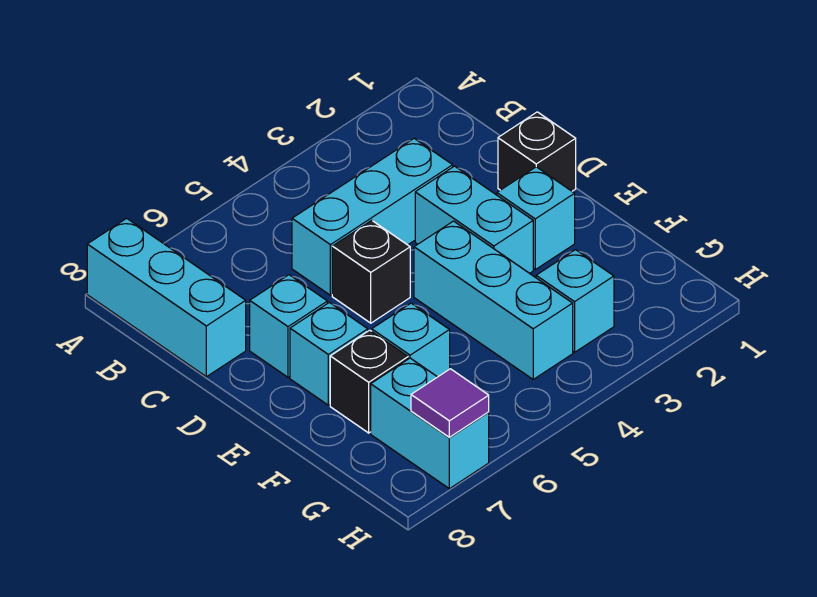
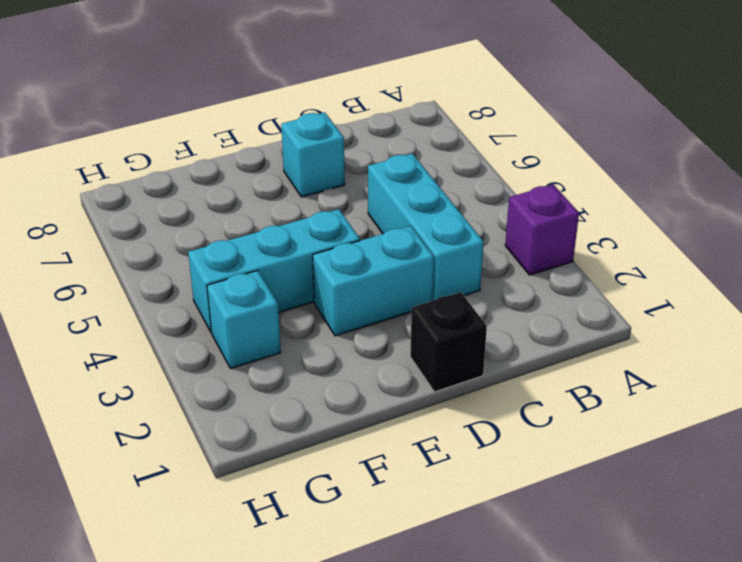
purple brick A3 level 1 -> none
none -> cyan brick A8:C8 level 1
none -> black brick D5 level 1
none -> cyan brick E2 level 1

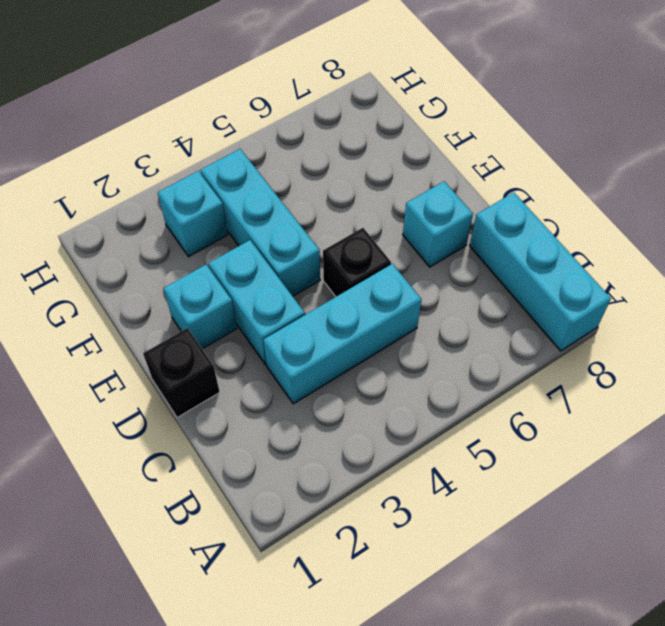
none -> cyan brick E7 level 1
none -> cyan brick F6 level 1
none -> black brick F7 level 1

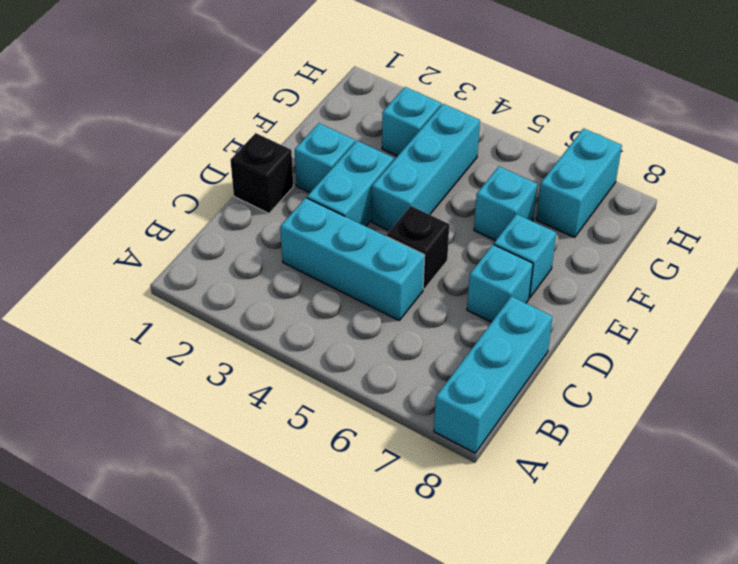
none -> black brick F7 level 1
none -> purple tile H7 level 2

